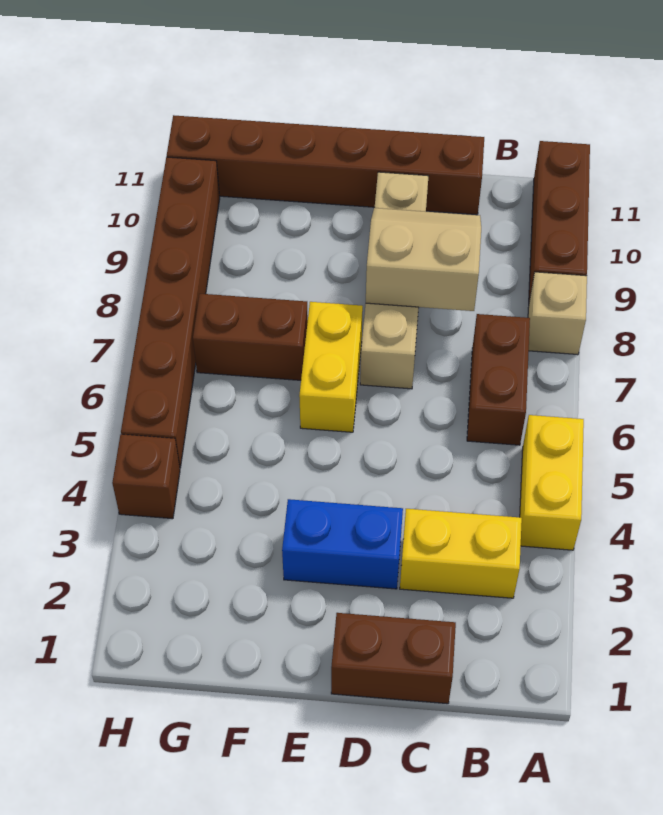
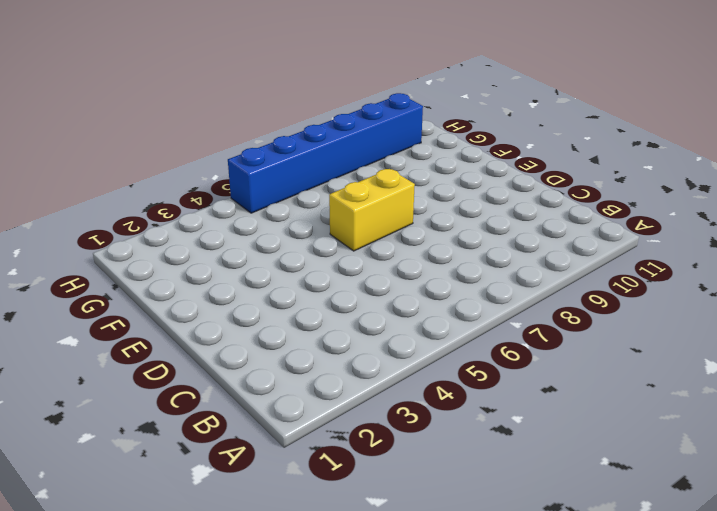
blue brick H5:H10 level 1 -> brown brick H5:H10 level 1
none -> yellow brick A4:A5 level 1
none -> tan brick A8 level 1
none -> brown brick A9:A11 level 1

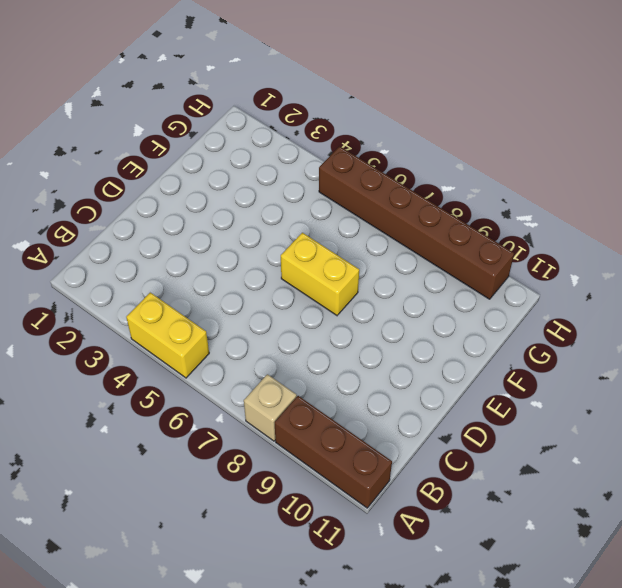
none -> yellow brick B3:C3 level 1
none -> brown brick B6:B7 level 1
none -> brown brick C1:D1 level 1

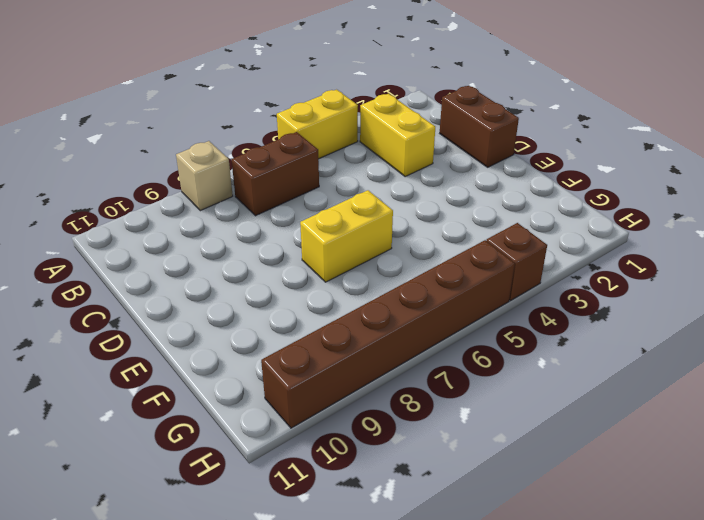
none -> brown brick A9:A11 level 1
none -> brown brick C11:H11 level 1
none -> blue brick D3:E3 level 1

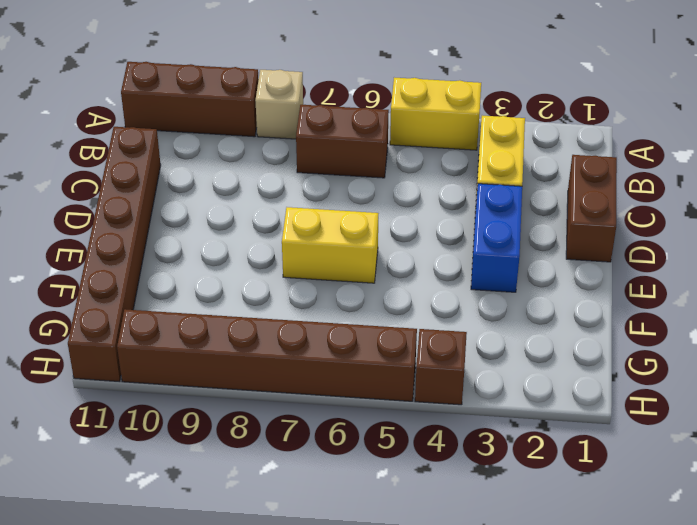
none -> tan brick D7:D10 level 1
none -> brown brick F7:G7 level 1
none -> tan slope C8:D9 level 2 top 8

